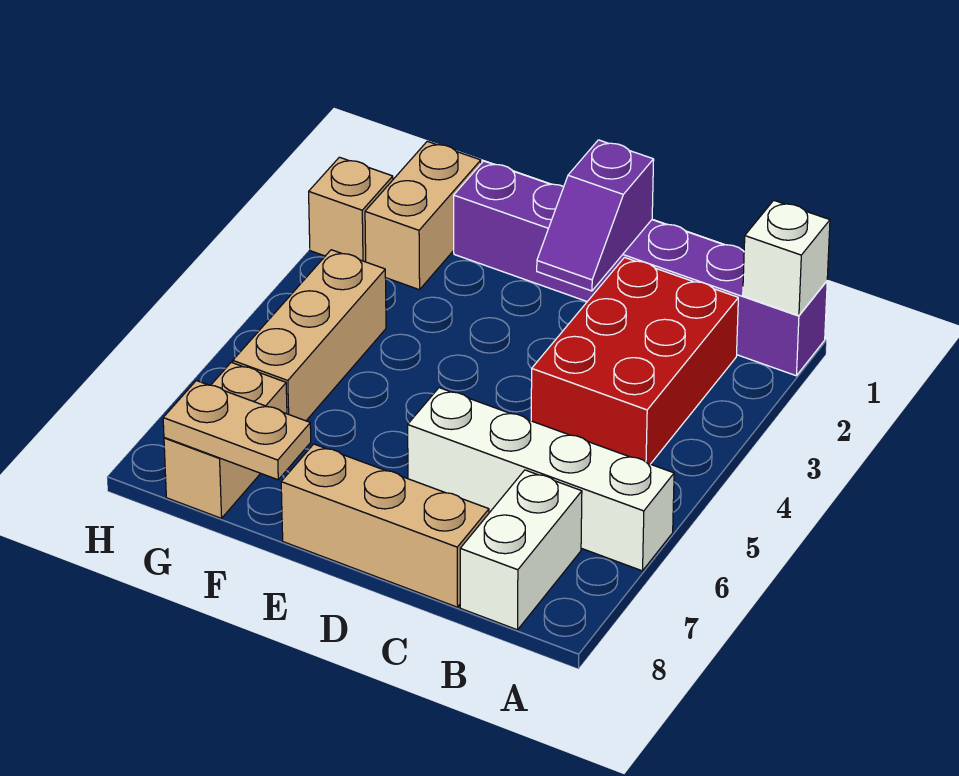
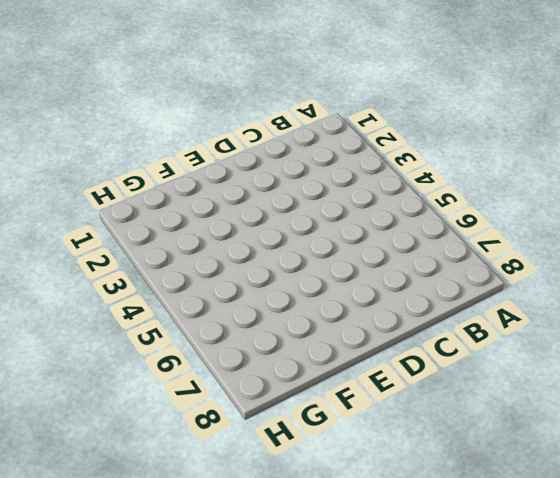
none -> purple brick A1:F1 level 1
none -> white brick A6:D6 level 1
none -> red brick B2:C4 level 1

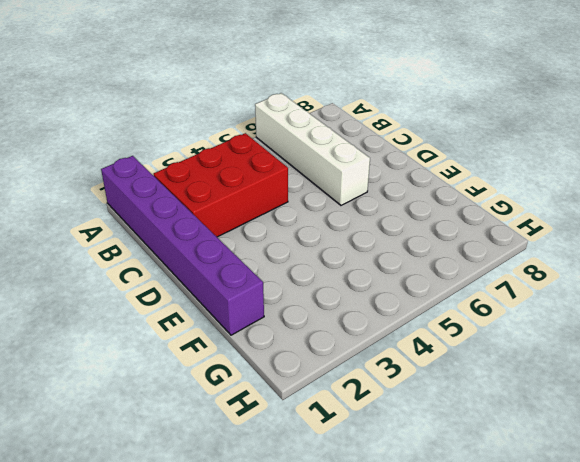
none -> white brick B7:B8 level 1
none -> tan brick C8:E8 level 1
none -> tan brick G1:G2 level 1

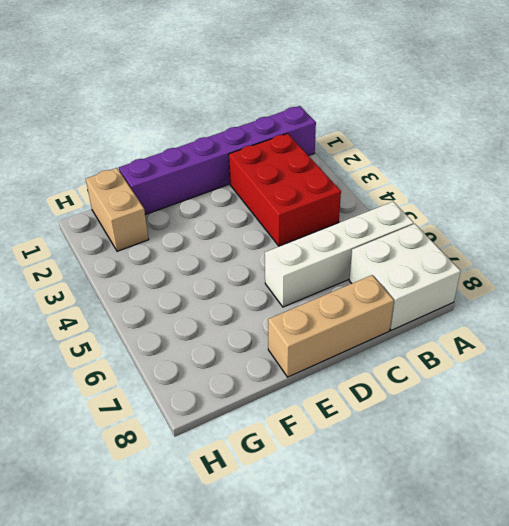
white brick A7:B8 level 1 -> white brick B7:B8 level 1
none -> tan brick G4:G6 level 1
none -> tan brick G7:G8 level 1
none -> tan brick H2 level 1

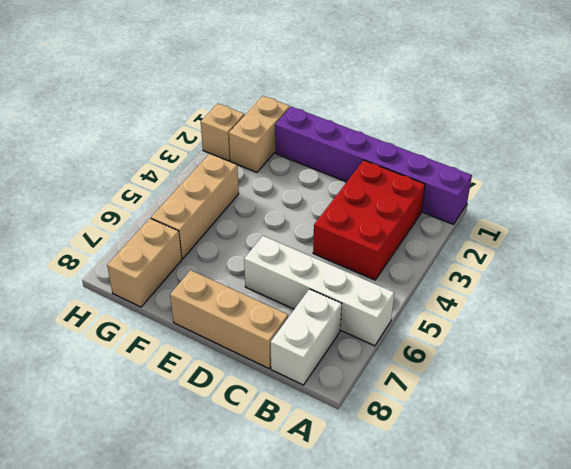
none -> white brick A1 level 2
none -> purple slope D1:D2 level 2 top 1
none -> tan plate F8:G8 level 2

